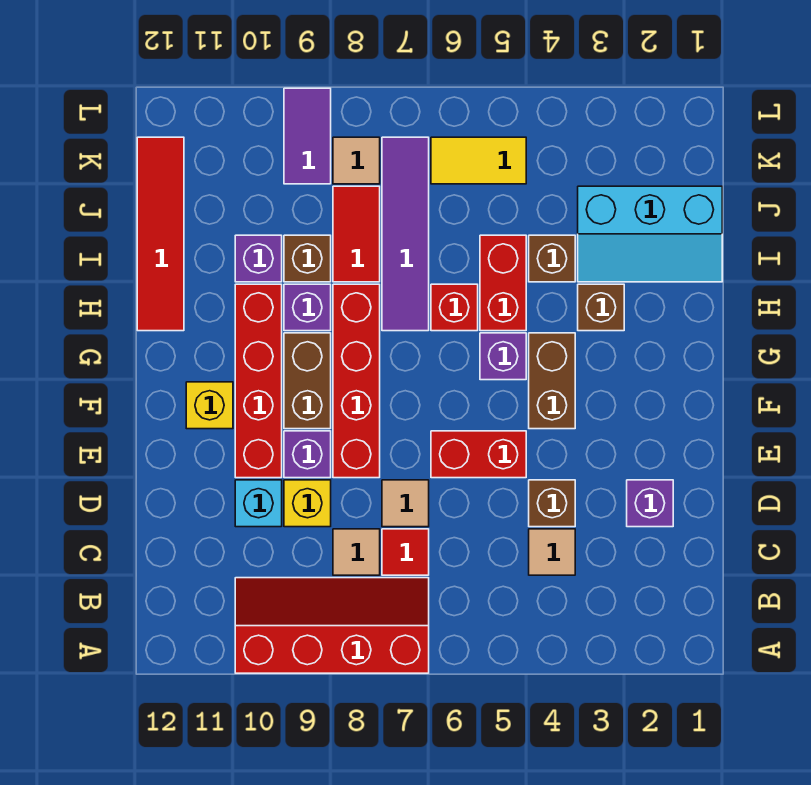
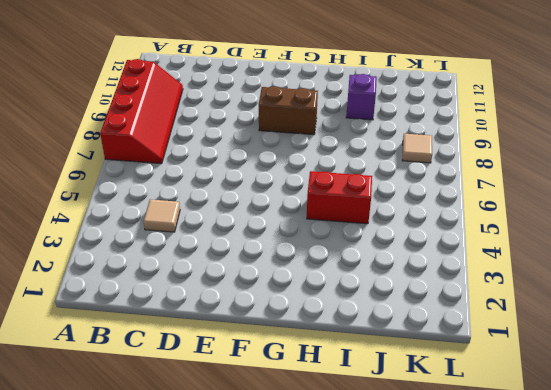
none -> red tile C7 level 1
none -> tan tile C8 level 1
none -> purple brick D2 level 1
none -> brown brick D4 level 1

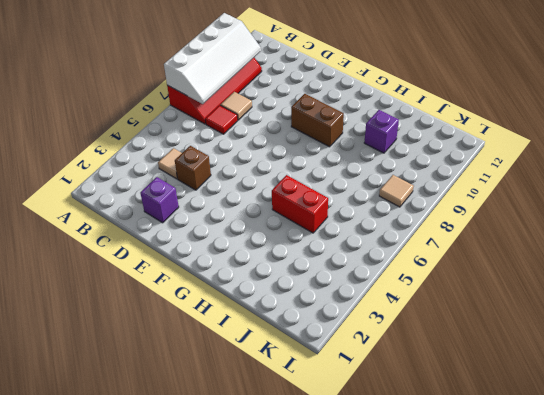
white slope A7:B10 level 2 top A -> none
none -> tan tile D7 level 1
none -> yellow brick D9 level 1
none -> cyan brick D10 level 1
none -> red brick E5:E6 level 1

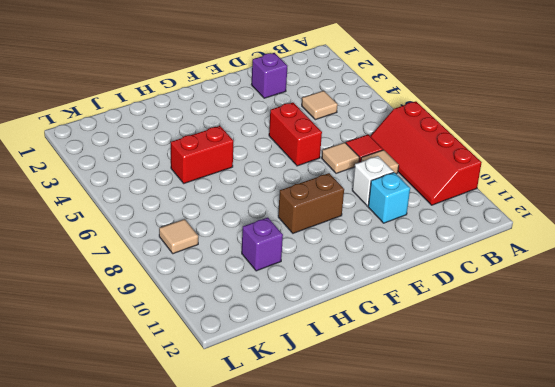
white brick D9 level 1 -> yellow brick D9 level 1
none -> brown brick D4 level 1
none -> red brick E8:H8 level 1
none -> purple brick E9 level 1
none -> red brick E10:H10 level 1

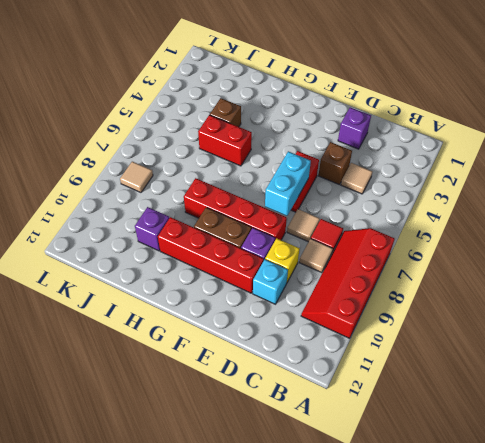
cyan brick E6:E7 level 2 -> none
none -> brown brick F4:G4 level 1
none -> yellow brick F11 level 1
none -> purple brick G5 level 1
none -> brown brick H3 level 1

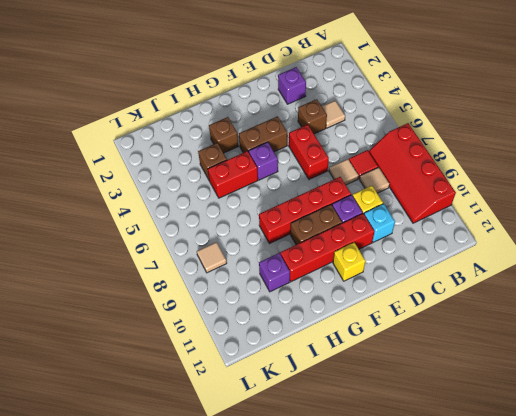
none -> red brick H6 level 1
none -> purple tile H7:K7 level 1
none -> purple brick H9 level 1
none -> red tile H12:K12 level 1

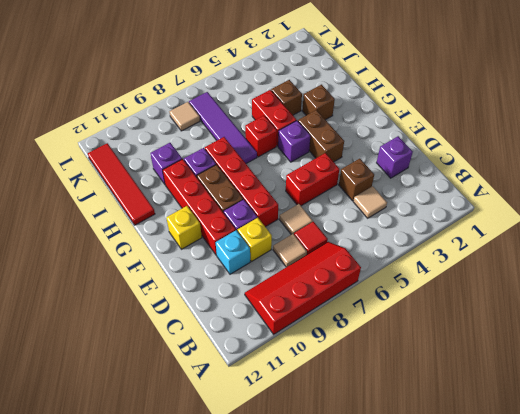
none -> cyan slope I1:J3 level 1 top J
none -> red tile I8:J8 level 1
none -> brown brick I9 level 1
none -> yellow tile K5:K6 level 1

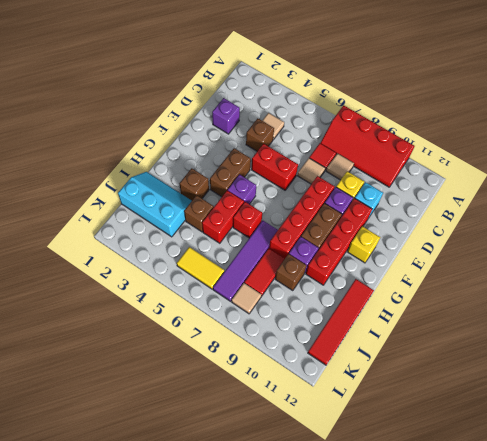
none -> purple brick I10 level 1
none -> purple tile K9:L9 level 1

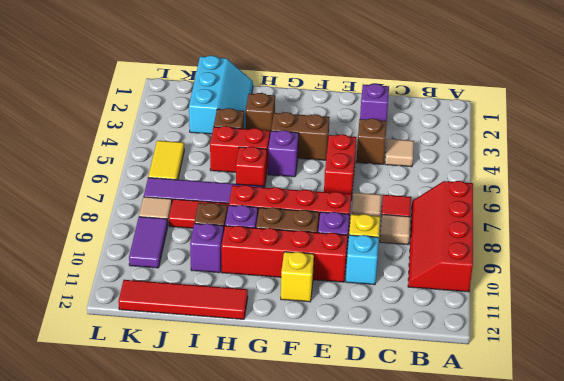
purple tile K9:K10 level 1 -> purple tile K9:L9 level 1

